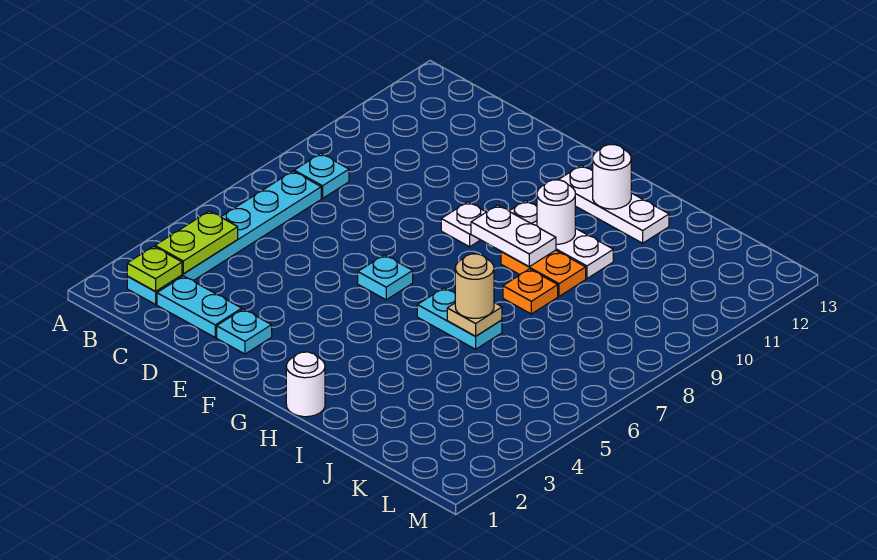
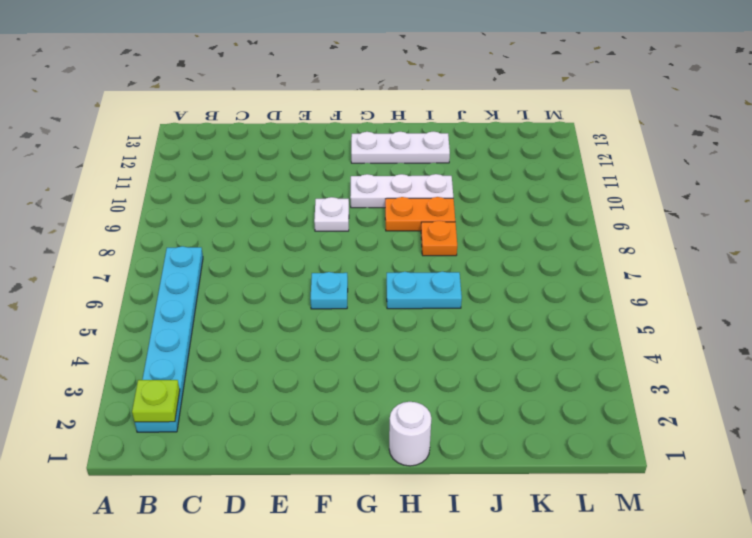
none -> cyan plate B8 level 1
none -> cyan plate C2:D2 level 1
none -> cyan plate E2 level 1

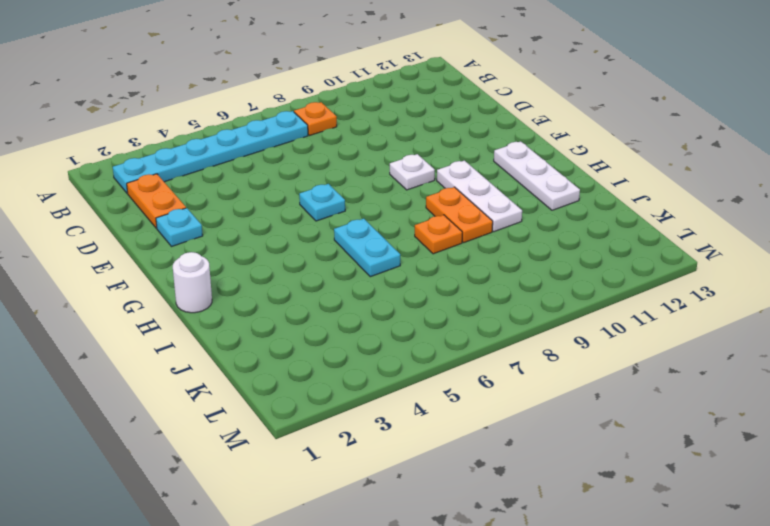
orange plate B8 level 1 -> cyan plate B8 level 1
orange plate C2:D2 level 1 -> cyan plate C2:D2 level 1
none -> lime plate B2 level 2
none -> lime plate B3:B4 level 2
none -> white plate G9:H9 level 2

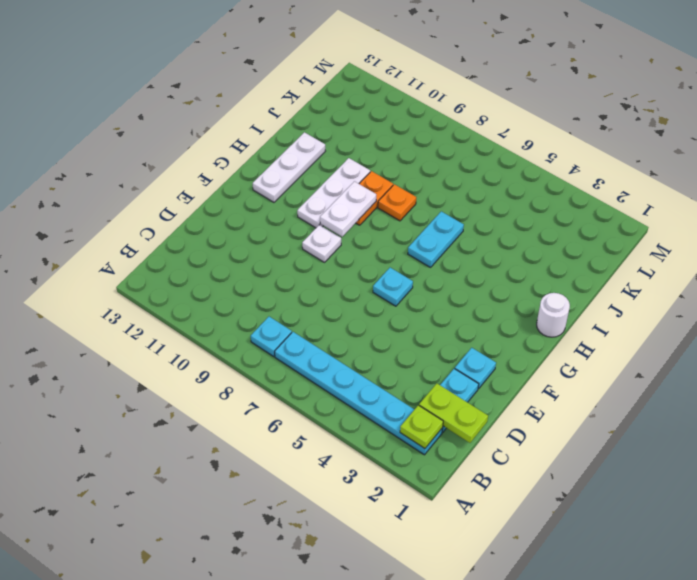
lime plate C1:C2 level 2 -> lime plate B3:B4 level 2
none -> white round brick H10 level 2
none -> white round brick H12 level 2
none -> tan plate I6 level 2

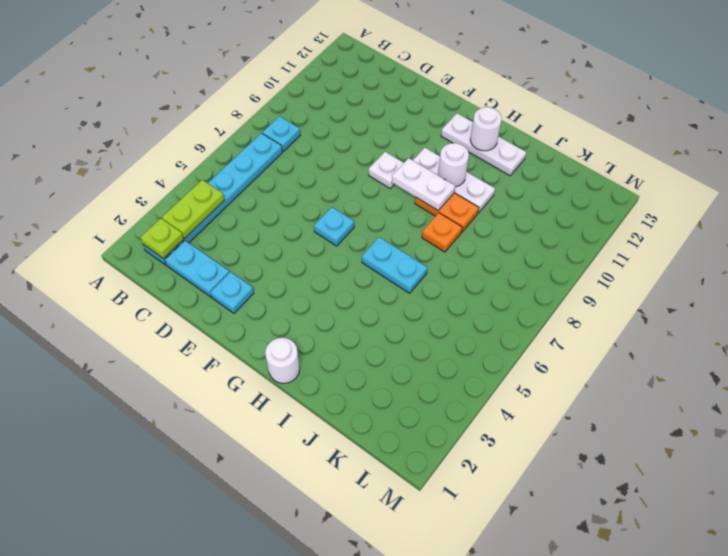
none -> tan plate I6 level 2
none -> tan round brick I6 level 3

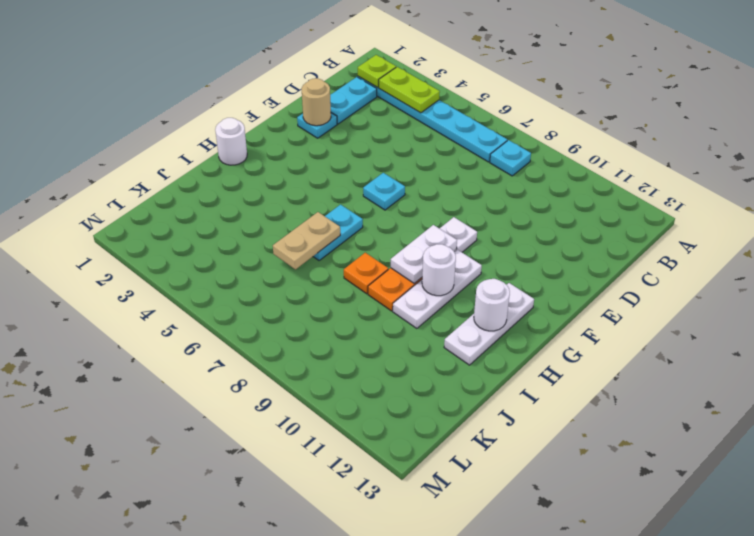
tan round brick E2 level 2 -> tan round brick I6 level 3
tan plate I6:J6 level 2 -> tan plate I6 level 2

